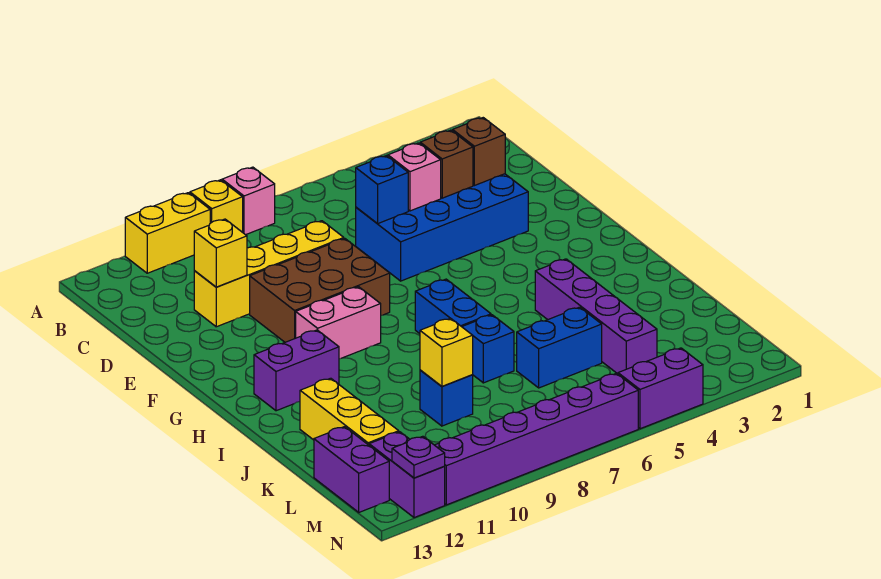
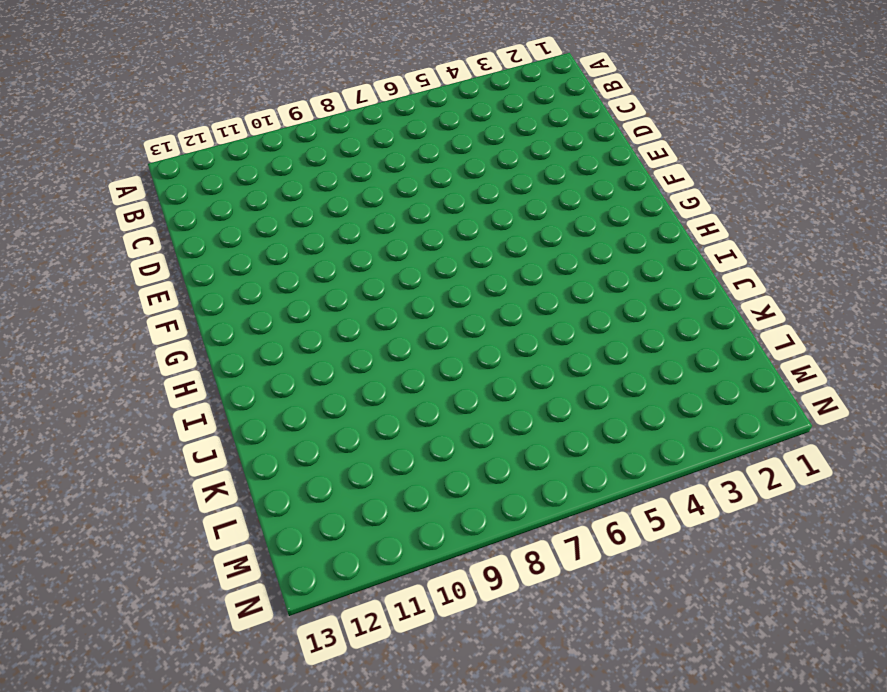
none -> pink brick A8 level 1
none -> yellow brick A9 level 1
none -> yellow brick A10:A11 level 1

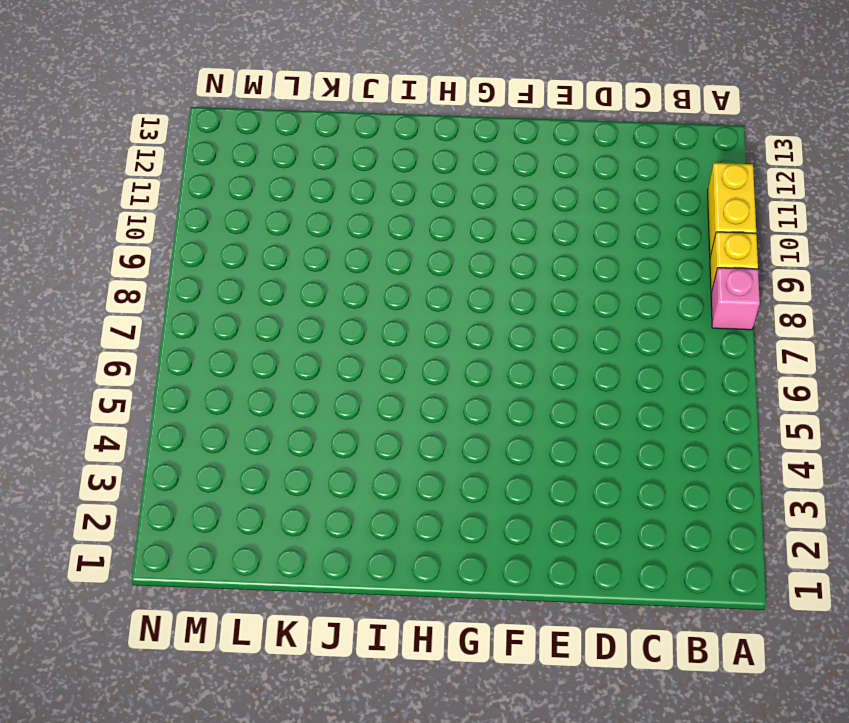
none -> blue brick D3:E6 level 1
none -> yellow brick D8:D11 level 1
none -> brown brick E8:F10 level 1

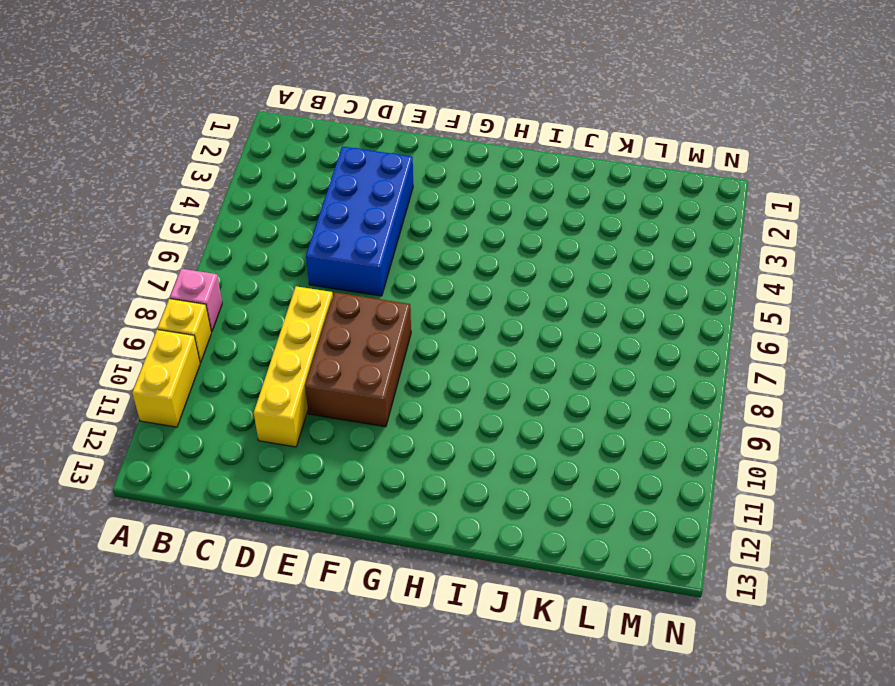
none -> pink brick G9:G10 level 1
none -> blue brick H7:I7 level 1
none -> purple brick H11:H12 level 1

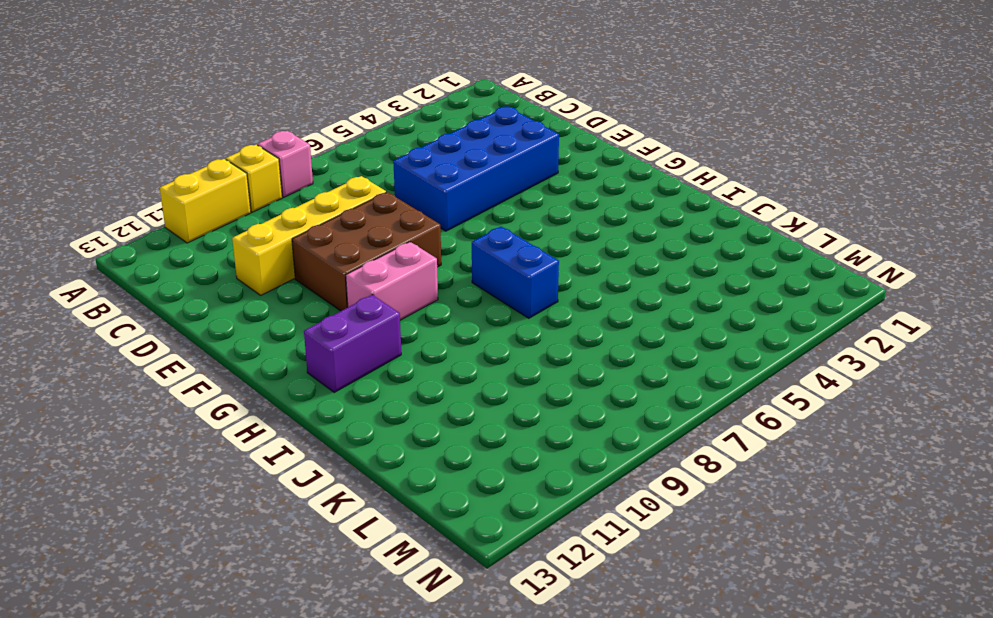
none -> purple brick I4:L4 level 1
none -> blue brick J7 level 1
none -> yellow brick J12:L12 level 1

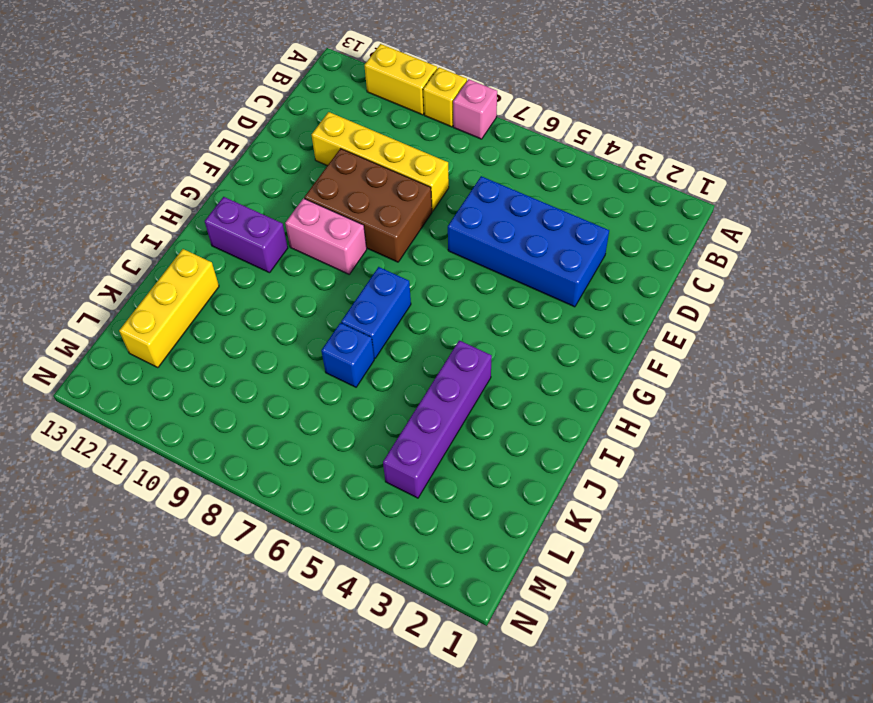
none -> blue brick K5:K6 level 1
none -> blue brick K9 level 1
none -> purple brick L13:M13 level 1

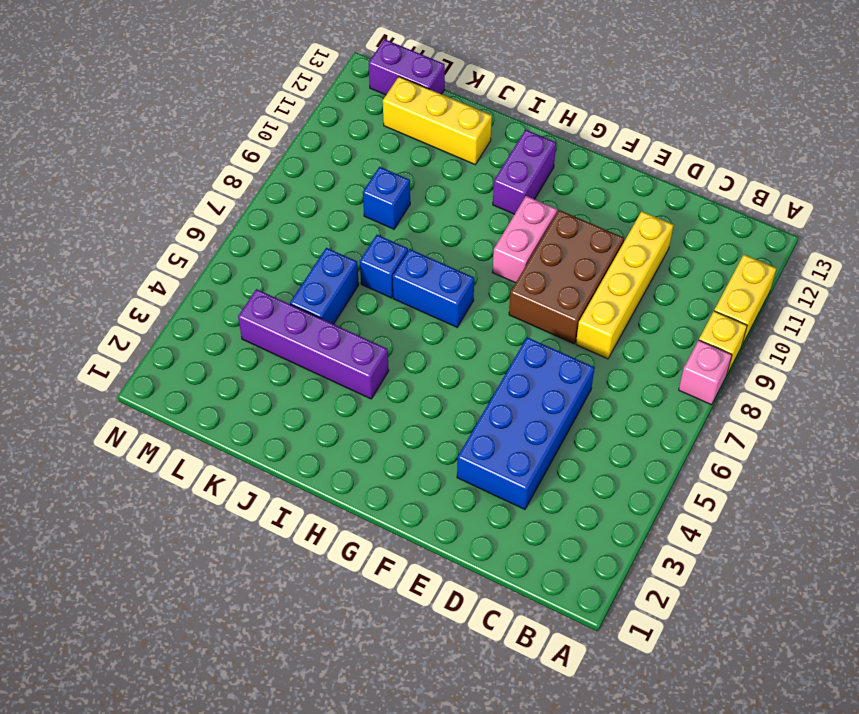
none -> purple brick M12:N12 level 1
none -> purple brick N4:N5 level 1
none -> purple brick N6:N11 level 1

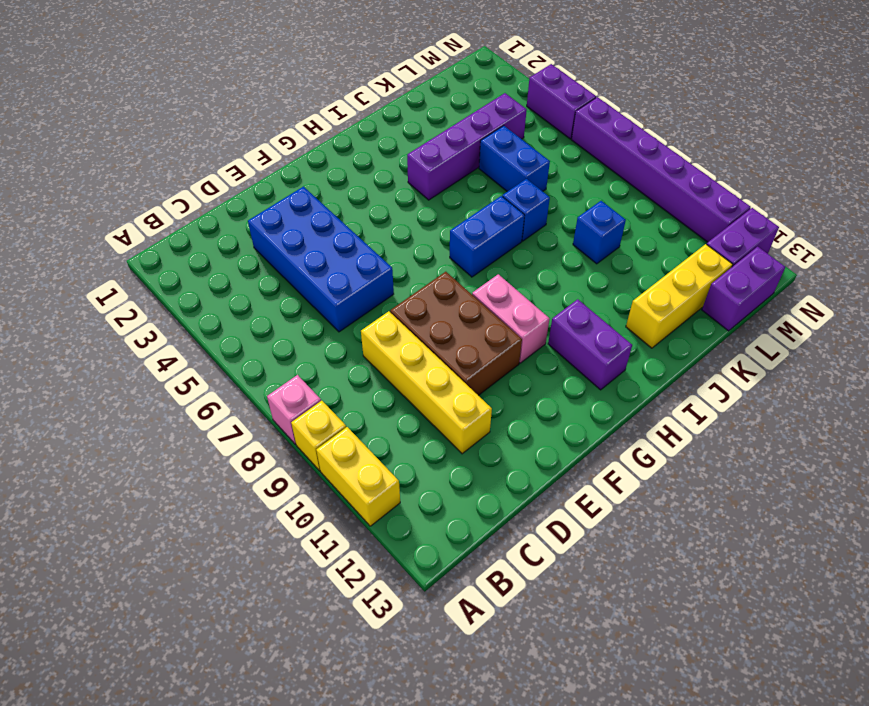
none -> brown brick D3 level 2
none -> brown brick D4 level 2
none -> pink brick D5 level 2

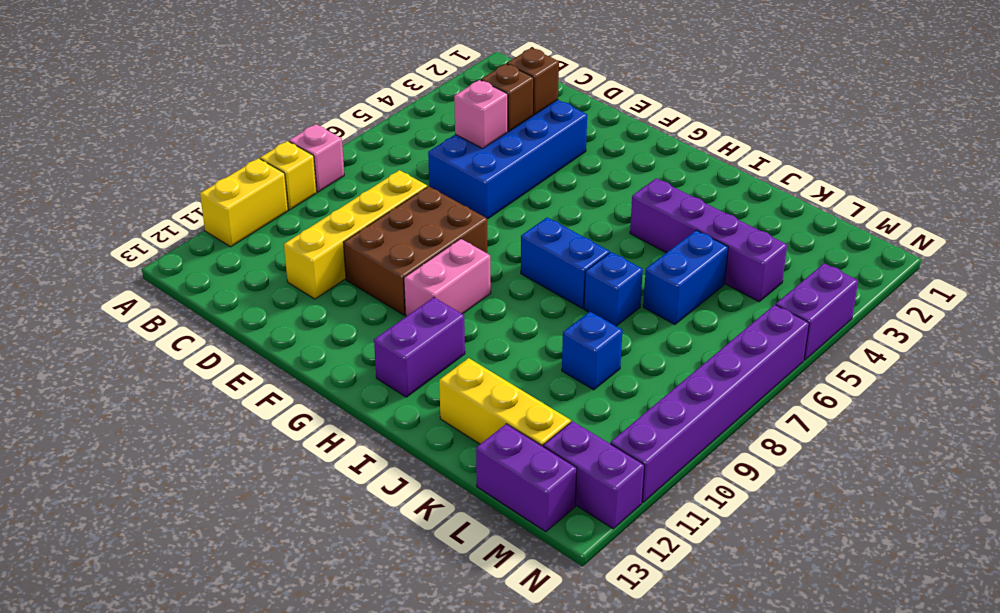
none -> blue brick D6 level 2
none -> yellow brick D11 level 2
none -> yellow brick K9 level 2

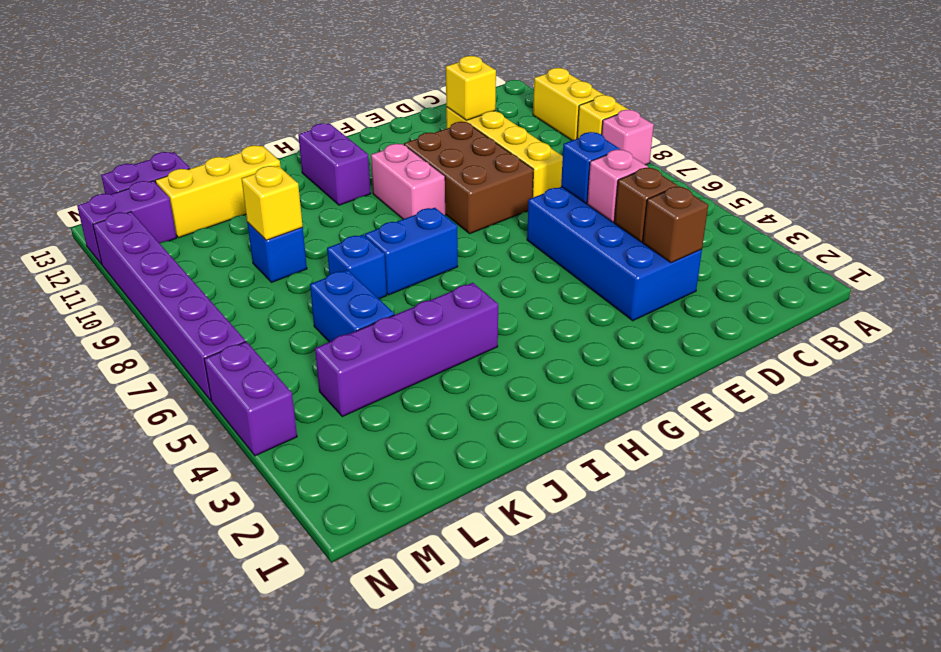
none -> purple plate N12 level 2

